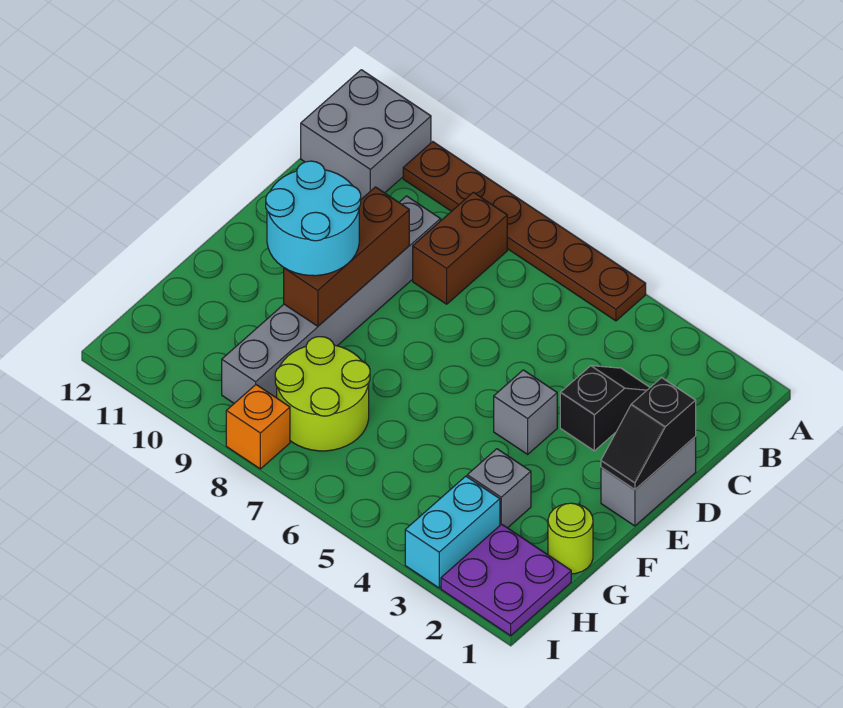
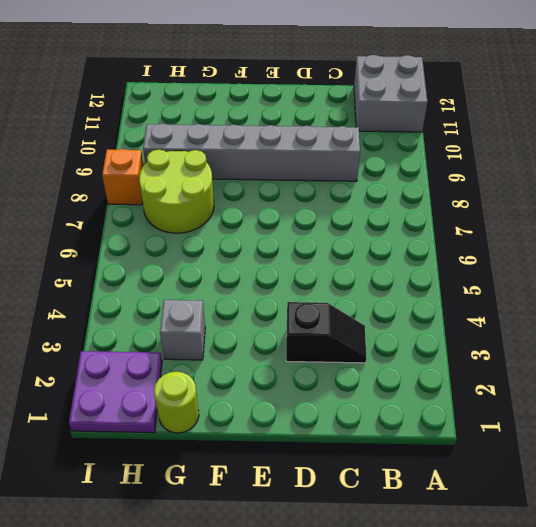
none -> brown plate A5:A10 level 1
none -> brown brick B8:C8 level 1
none -> grey brick D1:E1 level 1

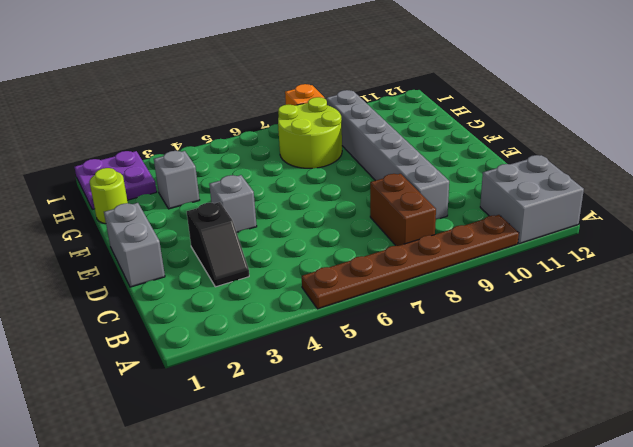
none -> cyan brick H3:I3 level 1
none -> black slope D1:E1 level 2 top D
none -> brown brick D9:F9 level 2

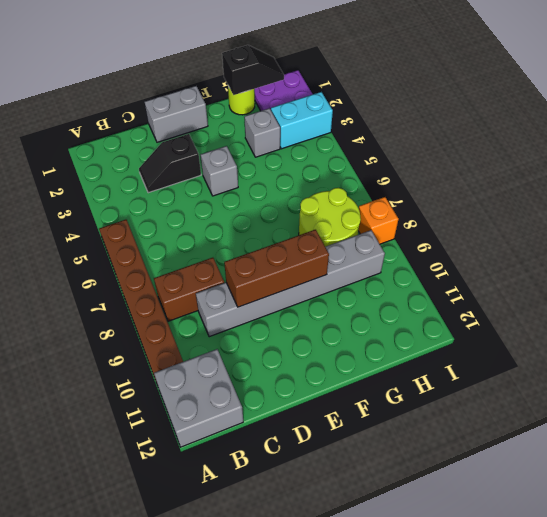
black slope G1:H1 level 2 top G -> black slope D1:E1 level 2 top D
none -> cyan round brick E9:F10 level 3

